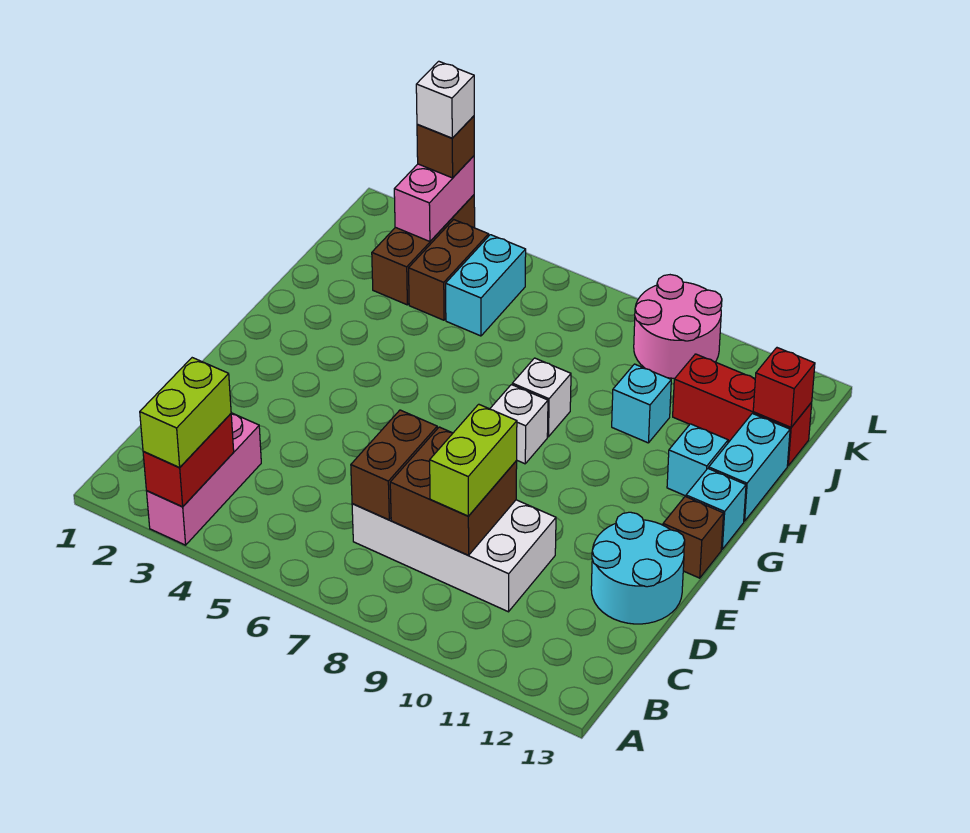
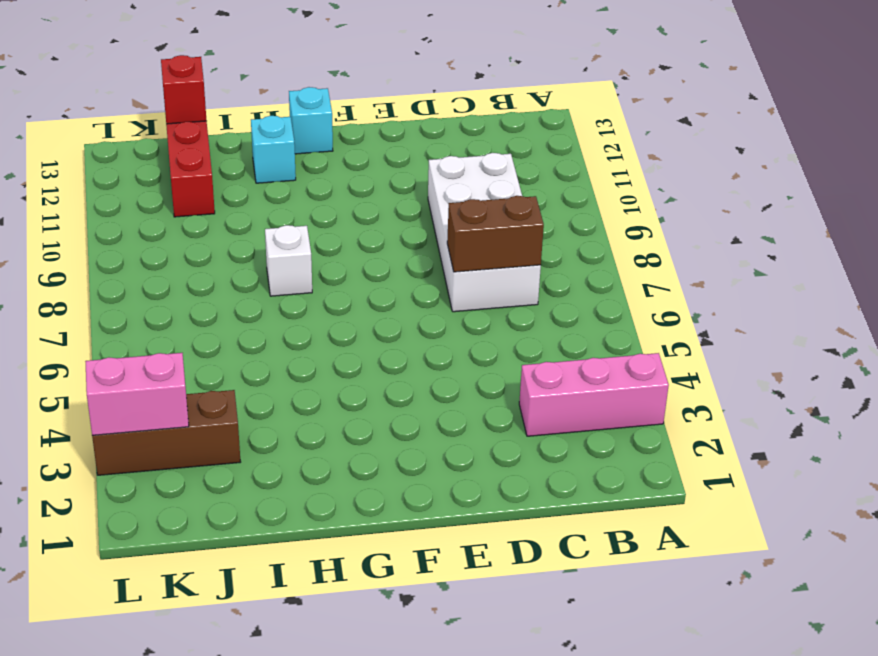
none -> cyan round brick D12:E13 level 1
none -> brown brick F13 level 1
none -> white brick G8 level 1

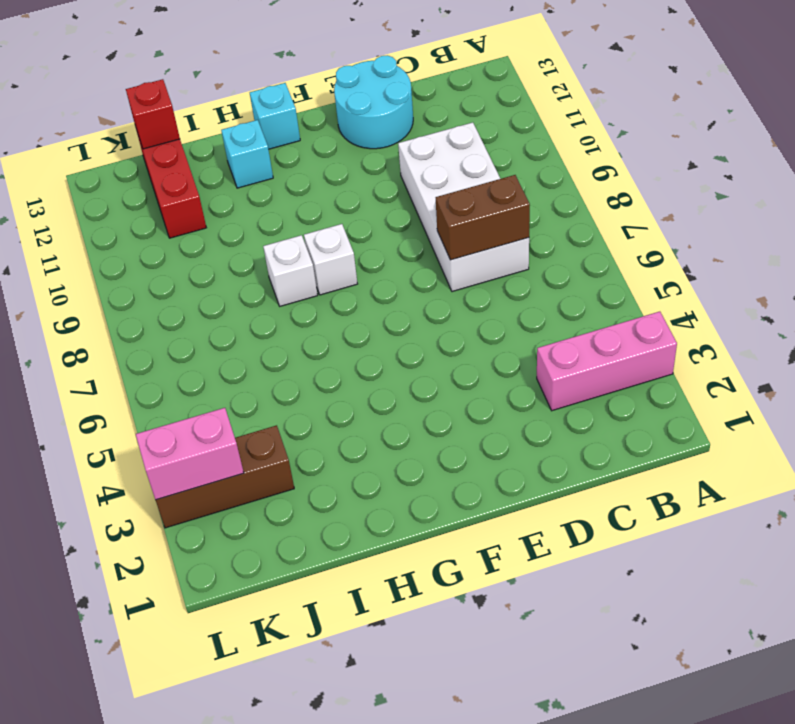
none -> brown brick F13 level 1
none -> cyan brick H13:I13 level 1
none -> cyan brick I10 level 1

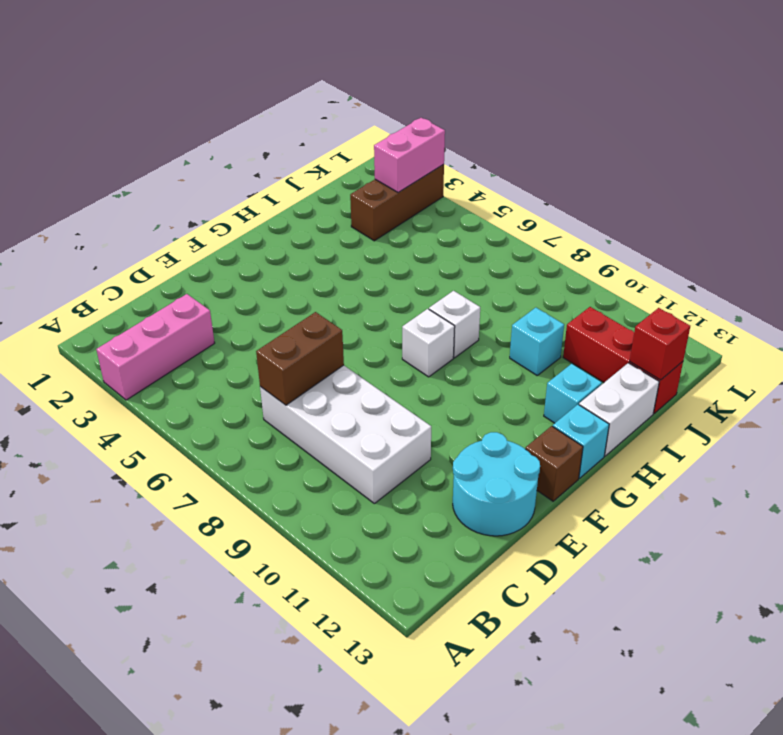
white brick H13:I13 level 1 -> cyan brick H13:I13 level 1
none -> brown brick J4:K4 level 1
none -> cyan brick J5:K5 level 1
none -> pink round brick K9:L10 level 1

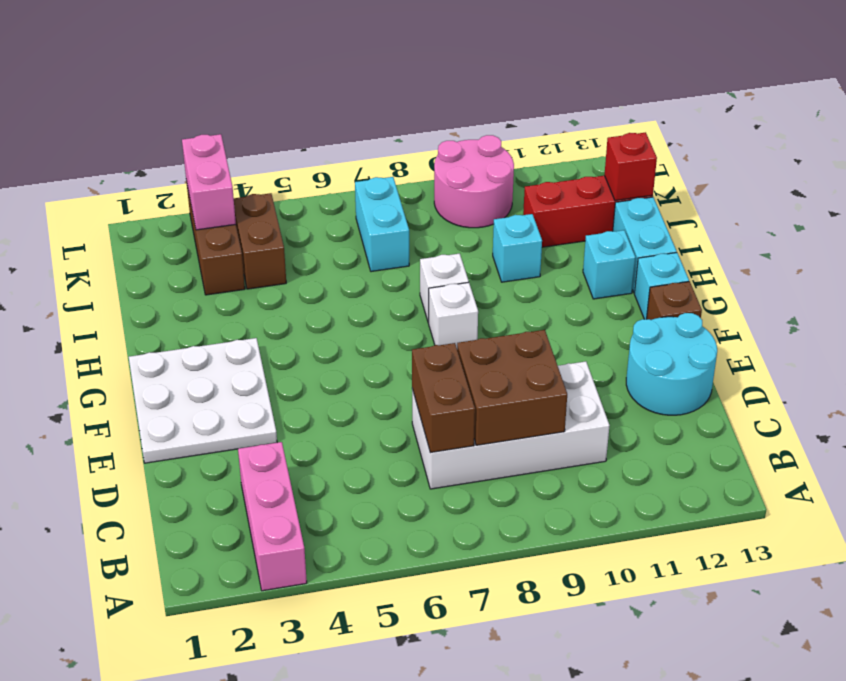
white plate E1:G3 level 1 -> none
cyan brick J7:K7 level 1 -> cyan brick J5:K5 level 1
none -> red brick A3:B3 level 2
none -> lime brick A3:B3 level 3
none -> lime brick C9:D9 level 3

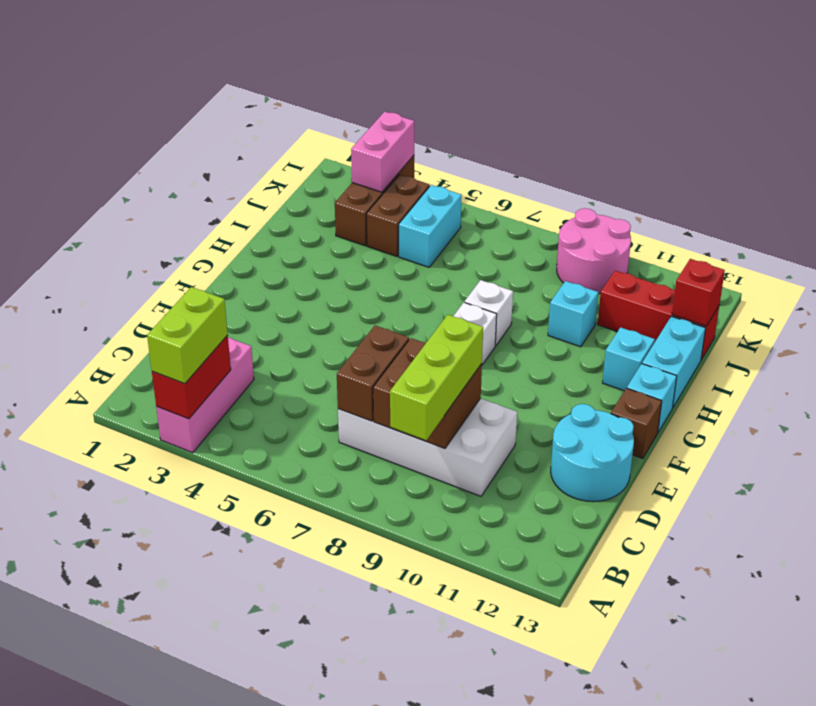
lime brick B9:D9 level 3 -> lime brick C9:D9 level 3
none -> brown brick L3 level 3
none -> white brick L3 level 4

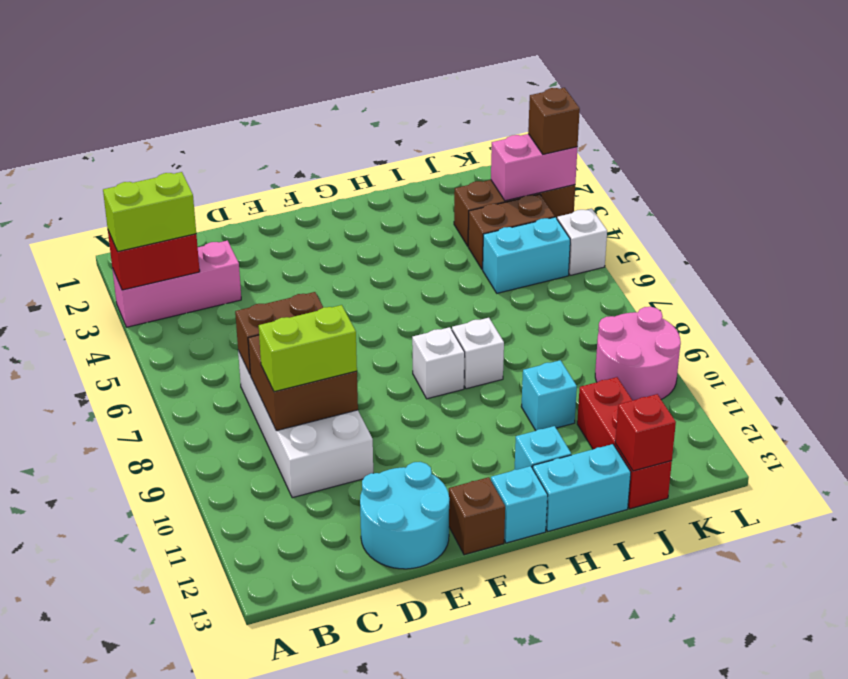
white brick L5 level 1 -> white brick L3 level 4

